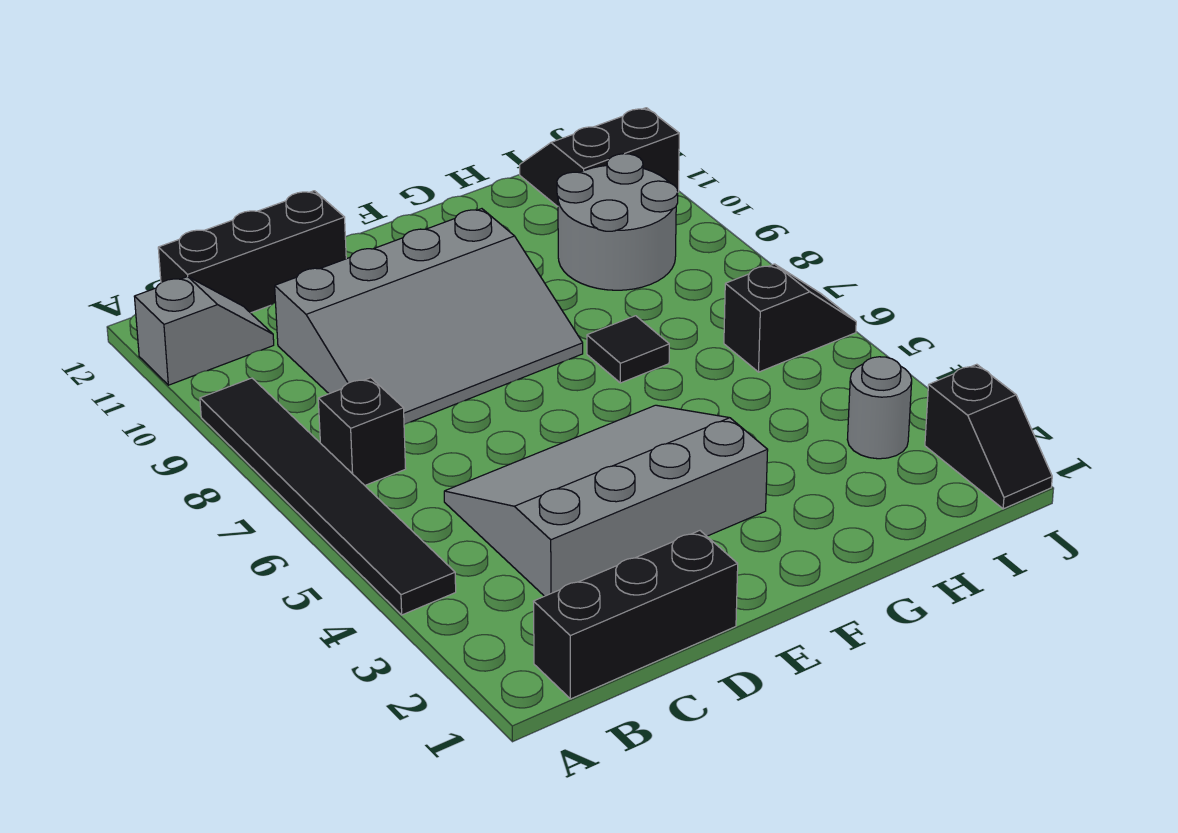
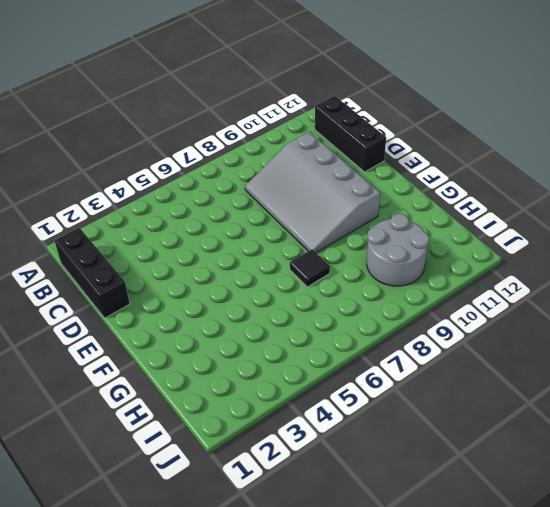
none -> black tile A4:A9 level 1
none -> grey slope A11:B11 level 1 top A
none -> black brick B7 level 1

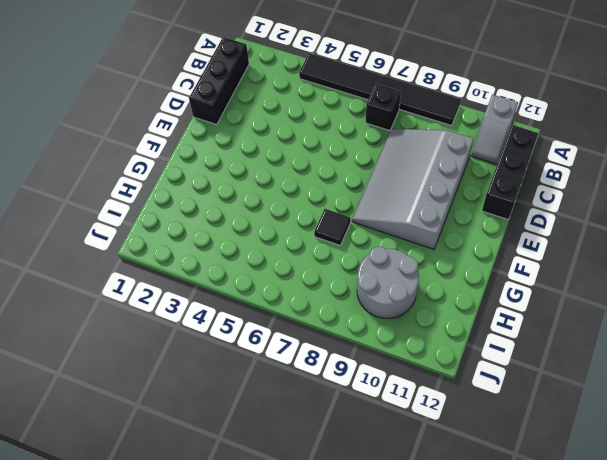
none -> grey slope C3:F5 level 1 top 3
none -> grey round brick I3 level 1
none -> black slope I6:J6 level 1 top I

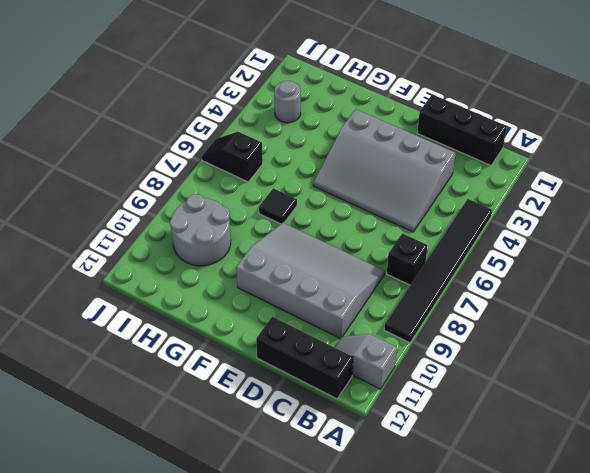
none -> black slope I11:J12 level 1 top 11
none -> black slope J1:J2 level 1 top 2

